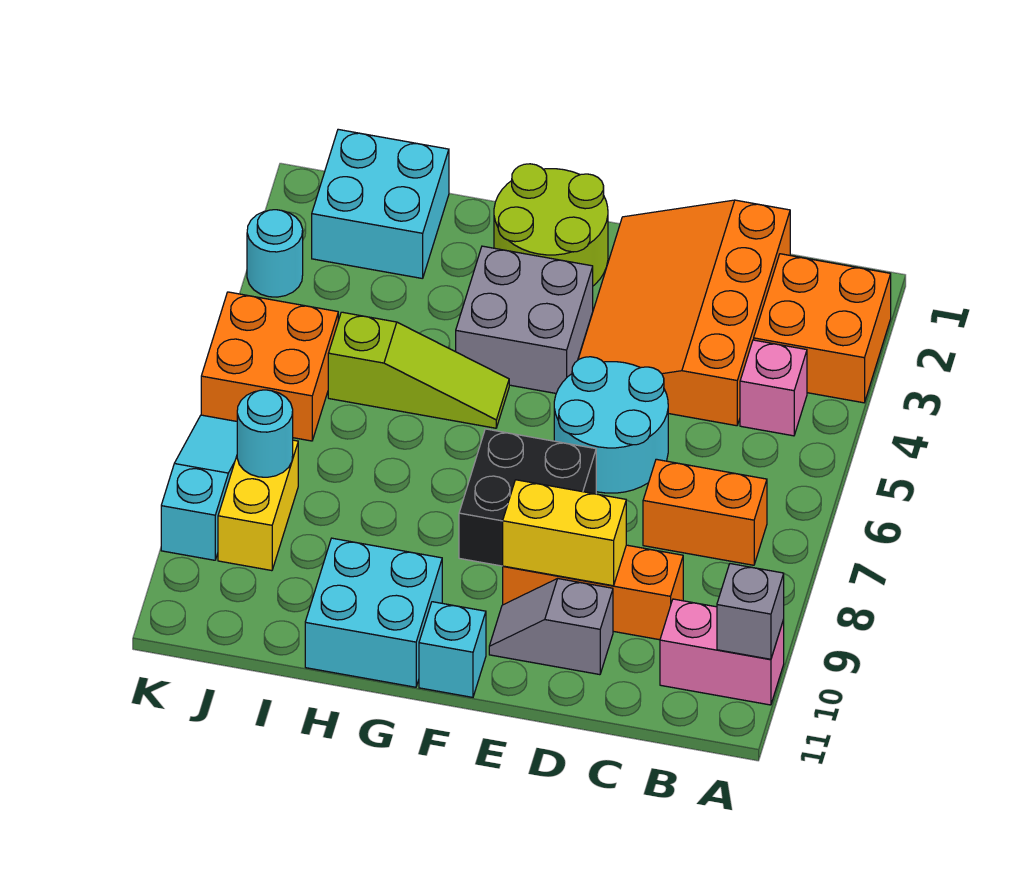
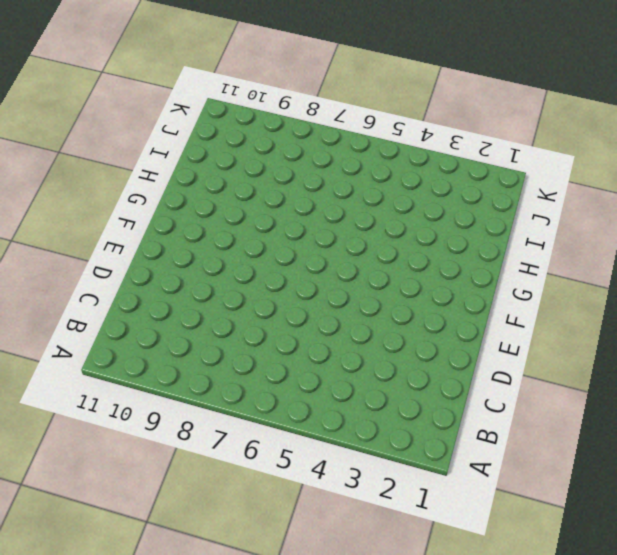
none -> orange brick A2:B3 level 1
none -> pink brick A10:B10 level 1
none -> pink brick B4 level 1

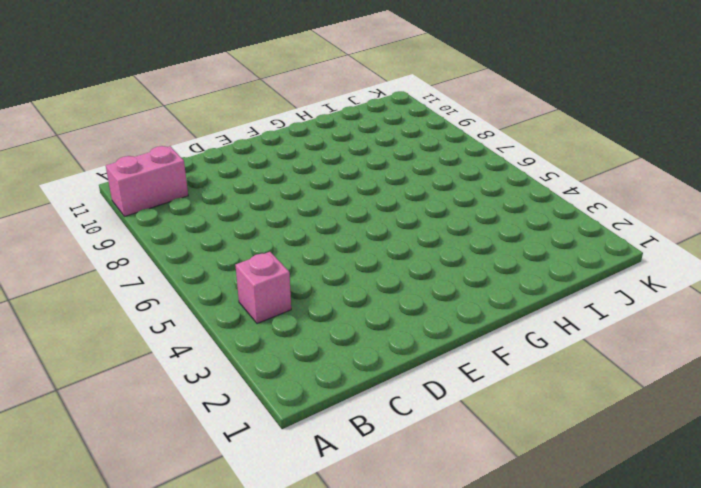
none -> orange brick A2:B3 level 1
none -> orange brick B7:C7 level 1
none -> orange slope C1:E4 level 1 top C

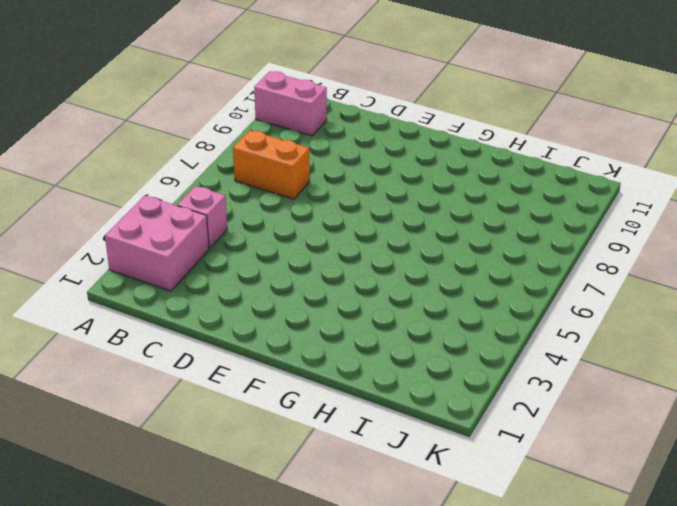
pink brick A2:B3 level 1 -> orange brick A2:B3 level 1
none -> orange slope C1:E4 level 1 top C
none -> orange brick C9:E9 level 1
none -> cyan round brick D5:E6 level 1

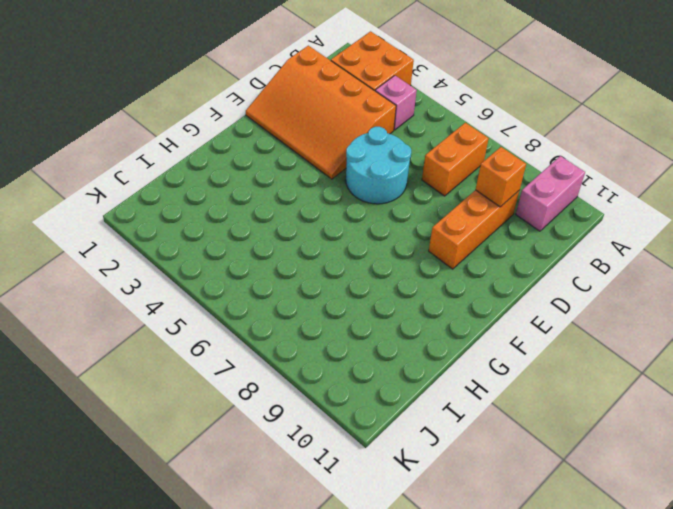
orange brick C9 level 2 -> none
none -> grey slope D10:E10 level 1 top D
none -> black brick E7:F8 level 1
none -> lime round brick F1:G2 level 1

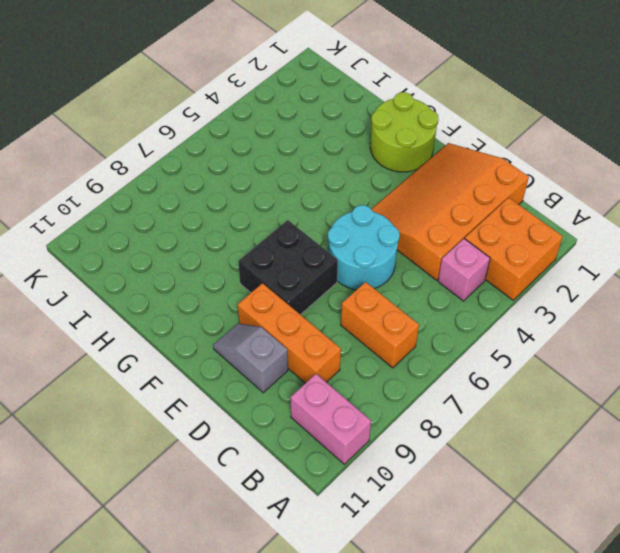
none -> grey brick F3:G4 level 1
none -> cyan brick F11 level 1
none -> lime slope G5:I5 level 1 top I

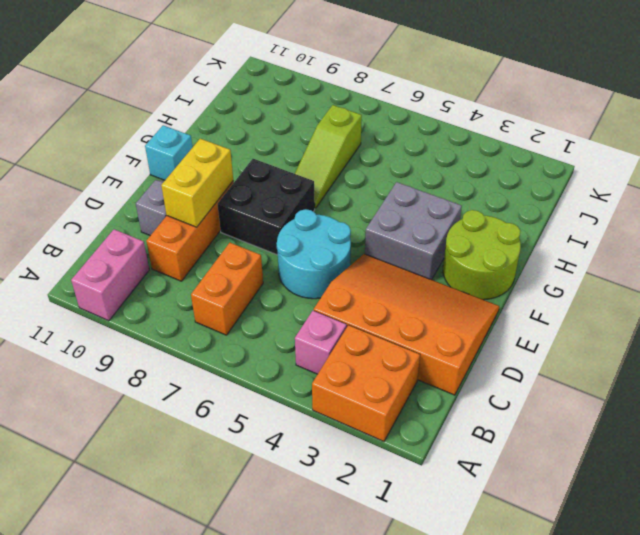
lime slope G7:I7 level 1 top I -> lime slope G5:I5 level 1 top I
none -> cyan brick G10:H11 level 1
none -> cyan brick I1:J2 level 1
none -> orange brick J5:K6 level 1

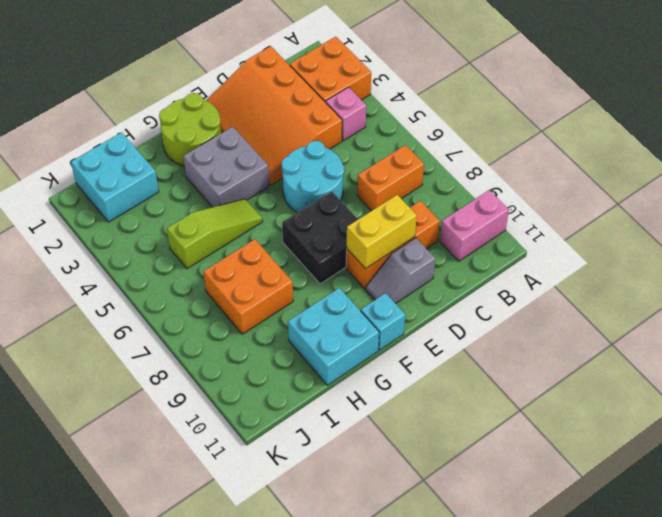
orange brick H7:I8 level 1 -> orange brick J5:K6 level 1
none -> yellow brick J8:J9 level 1
none -> cyan round brick K3 level 1
none -> cyan slope K7:K9 level 1 top 9

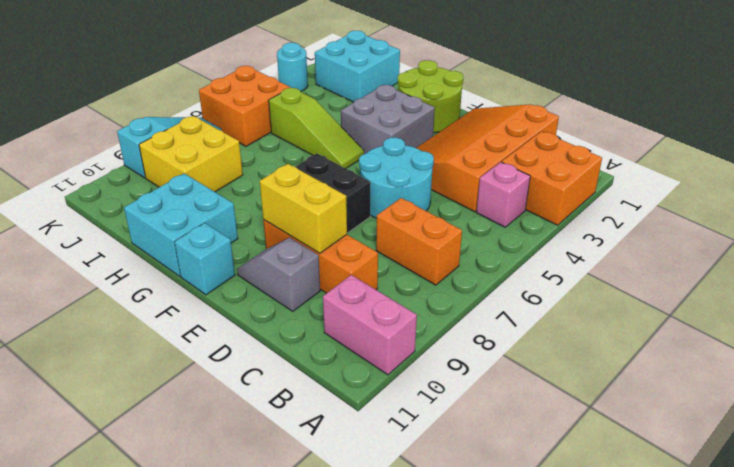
yellow brick I8:J9 level 1 -> yellow brick J8:J9 level 1
none -> grey brick A10 level 2
none -> cyan round brick J8 level 2

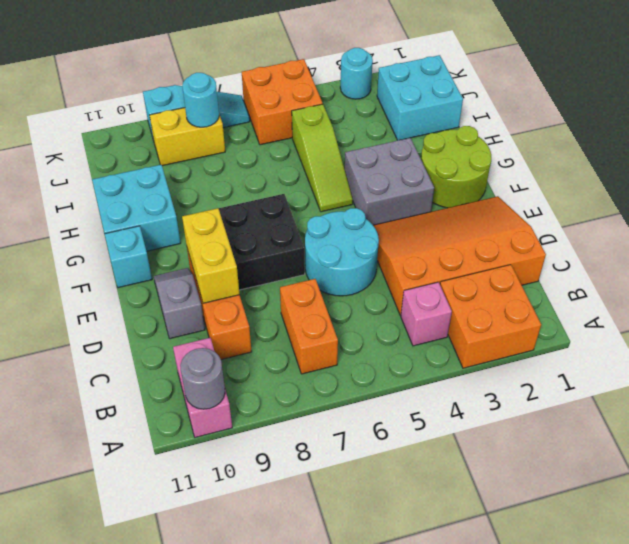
grey round brick A10 level 2 -> grey brick A10 level 2

